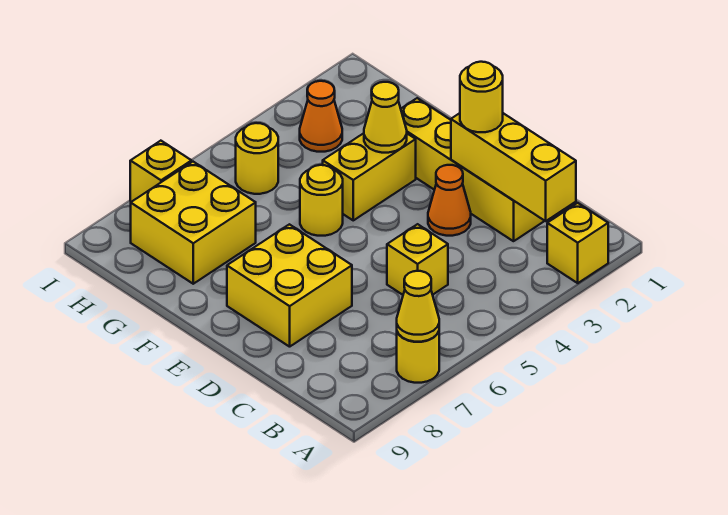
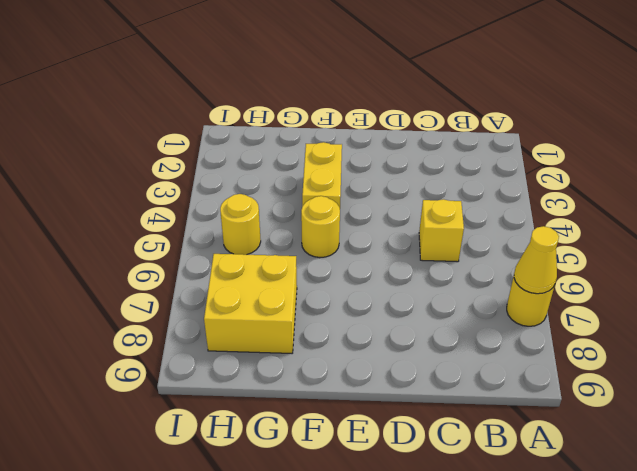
none -> yellow brick A2 level 1
none -> yellow brick C2:F2 level 1
none -> orange cone D3 level 1

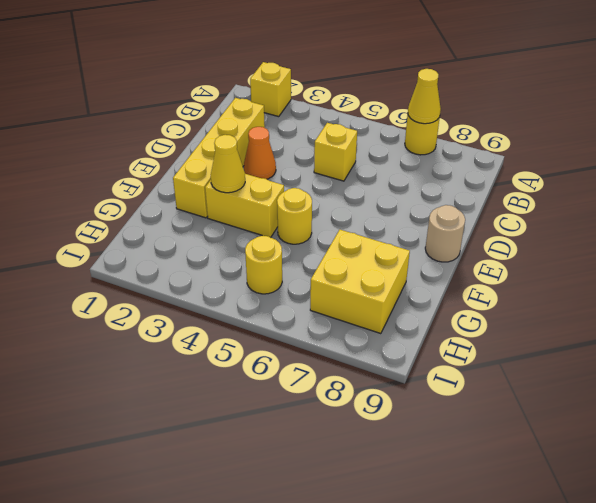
tan round brick E9 level 1 -> none
none -> yellow brick D7:E8 level 1
none -> orange cone H3 level 1
none -> yellow brick I7 level 1

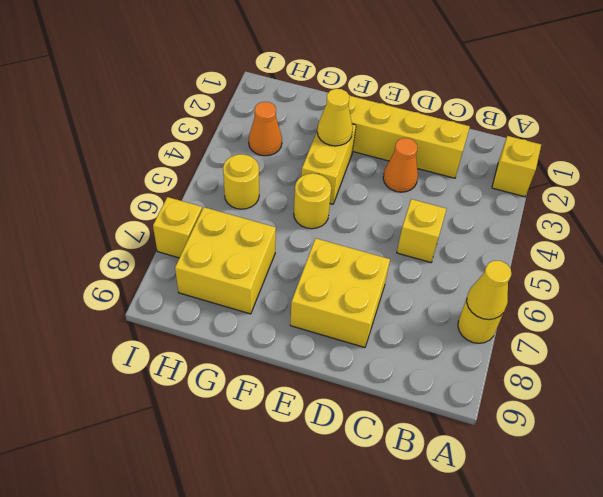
none -> yellow brick B2:D2 level 2
none -> yellow round brick D2 level 3

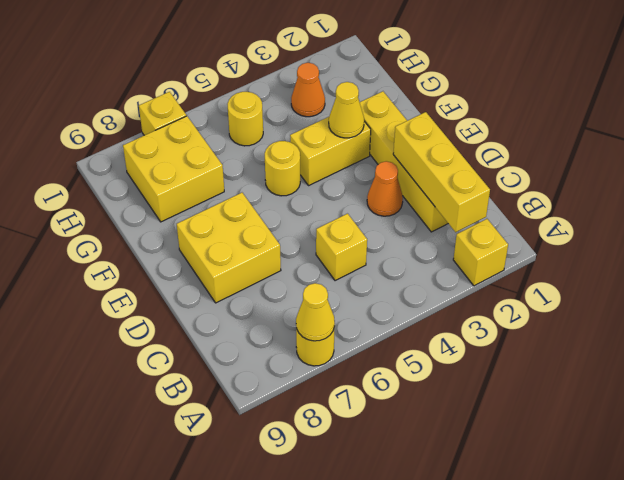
none -> yellow round brick D2 level 3

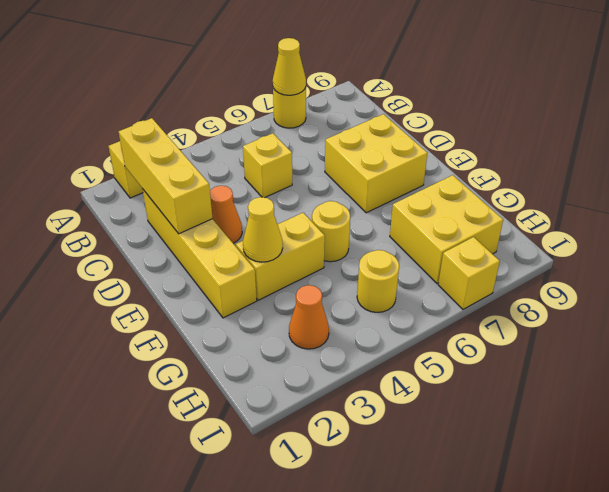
none -> yellow round brick D2 level 3

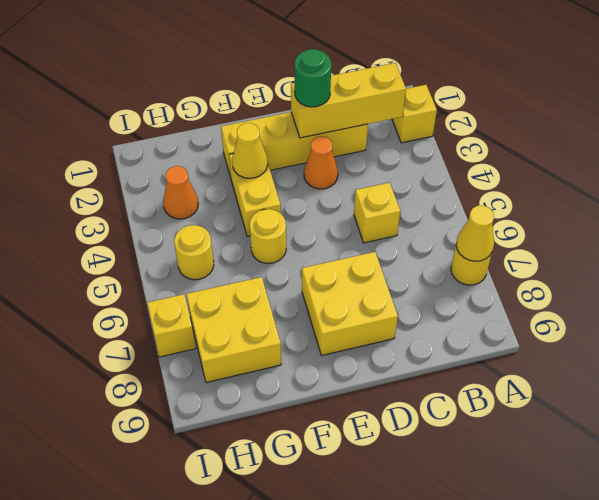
green round brick D2 level 3 -> yellow round brick D2 level 3

